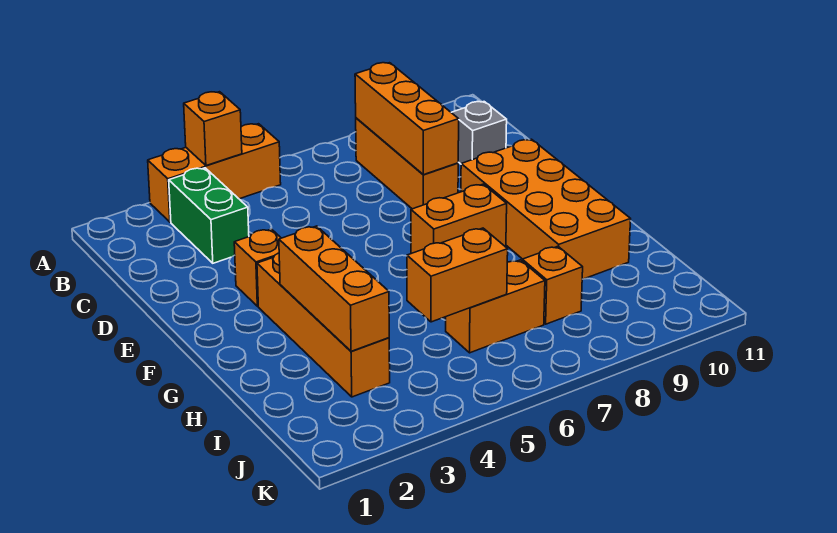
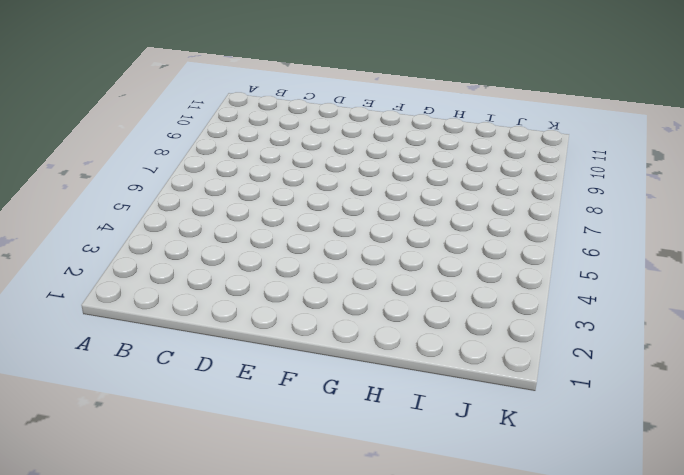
none -> orange brick A3:A5 level 1
none -> green brick B3:C3 level 1
none -> orange brick B8:D8 level 1

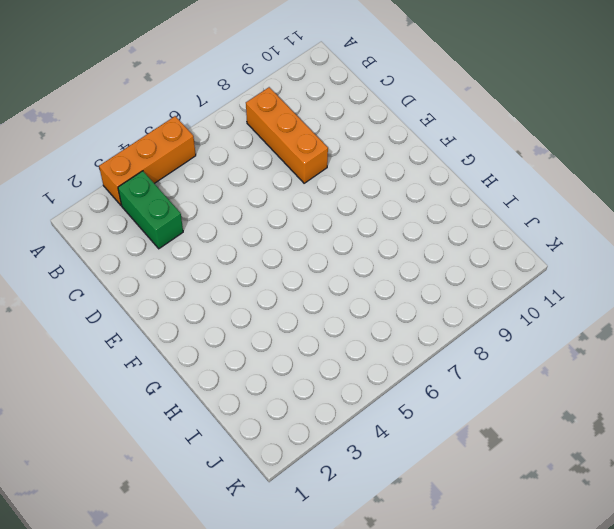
none -> grey brick C10 level 1
none -> orange brick E3 level 1
none -> orange brick E9:H10 level 1

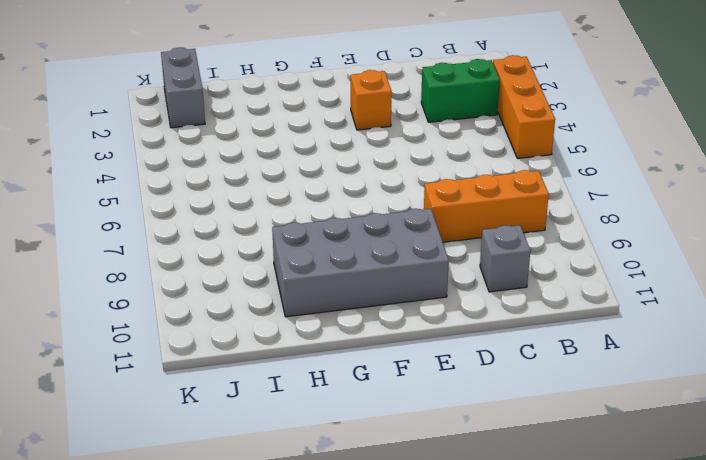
grey brick E9:H10 level 1 -> orange brick E9:H10 level 1
grey brick J1:J2 level 1 -> none
none -> orange brick F3:I3 level 1
none -> orange brick F7:F8 level 1
none -> orange brick I6:I7 level 1

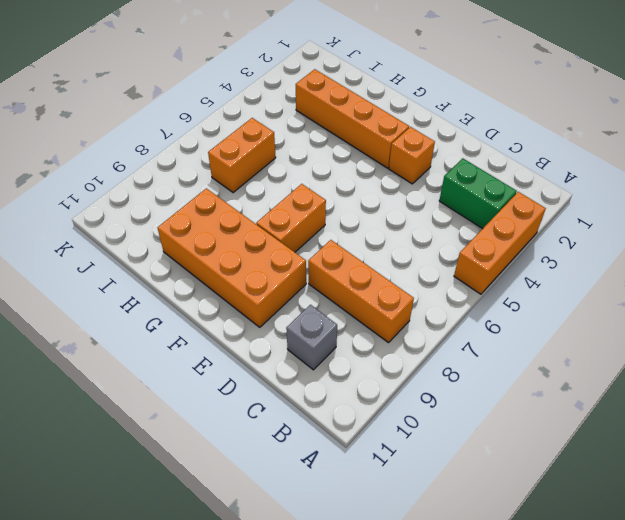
none -> orange brick I8 level 1
none -> orange brick A4 level 2
none -> orange brick B8:D8 level 2

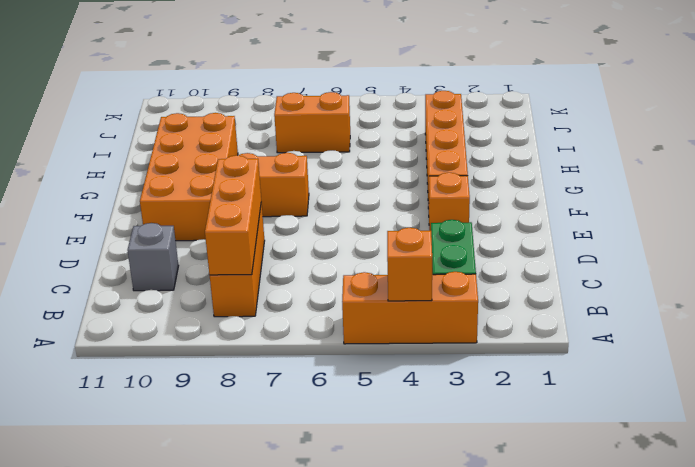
none -> orange brick I8 level 1
none -> orange brick G3:I3 level 2
none -> orange brick I5:I6 level 2

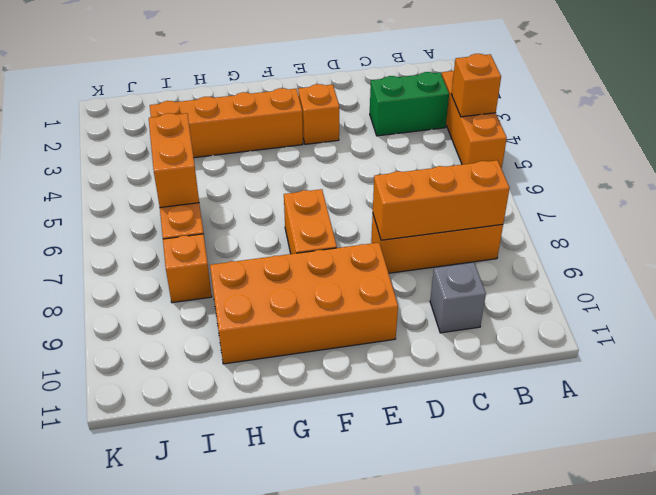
none -> orange brick G3:I3 level 2

